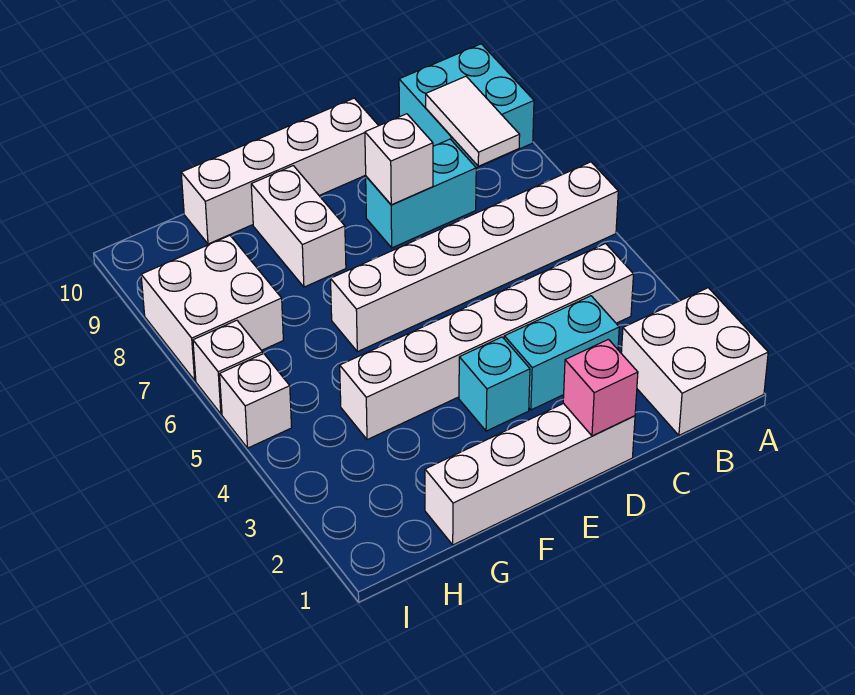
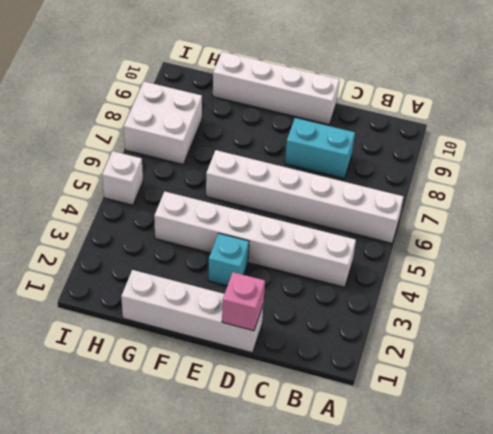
none -> white brick A1:B2 level 1
none -> cyan brick A9:B10 level 1
none -> cyan brick C3:D3 level 1

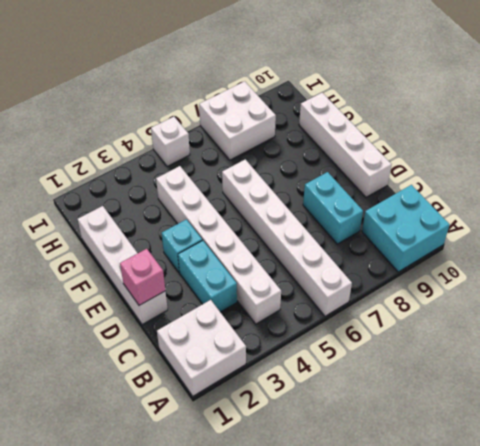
none -> white brick F8:F9 level 1
none -> white brick I6 level 1
none -> white tile B8:B9 level 2

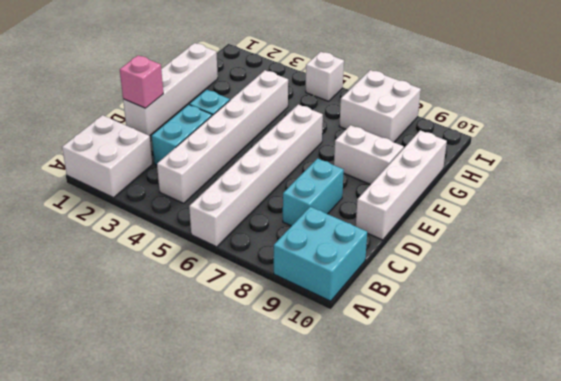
none -> white brick I6 level 1
none -> white tile B8:B9 level 2
none -> white brick D8 level 2

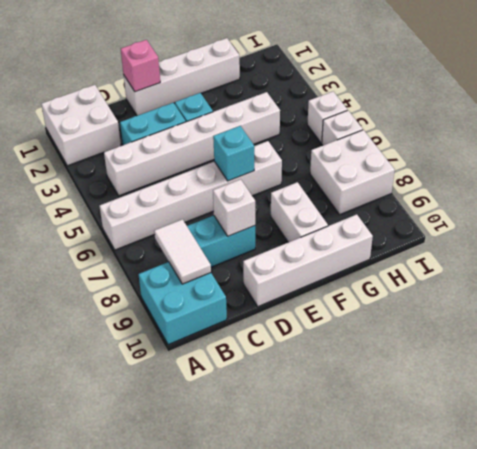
cyan brick E6 level 2 -> none

